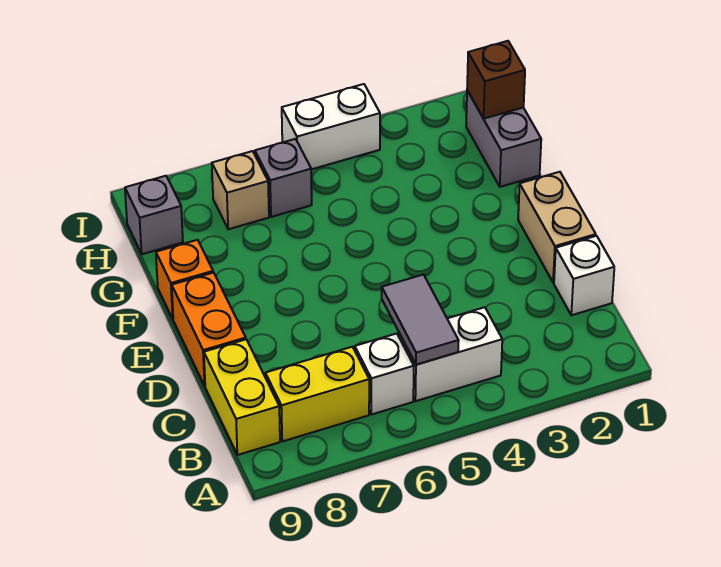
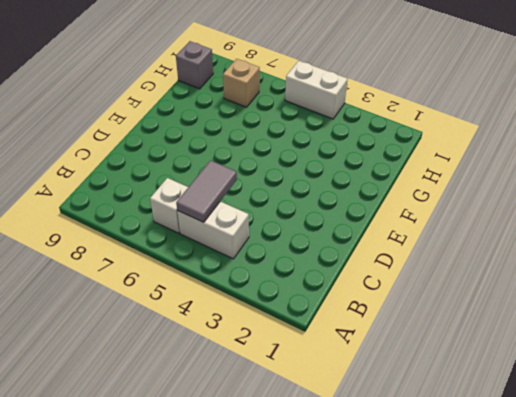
none -> yellow brick B7:B8 level 1
none -> yellow brick B9:C9 level 1
none -> white brick C1 level 1

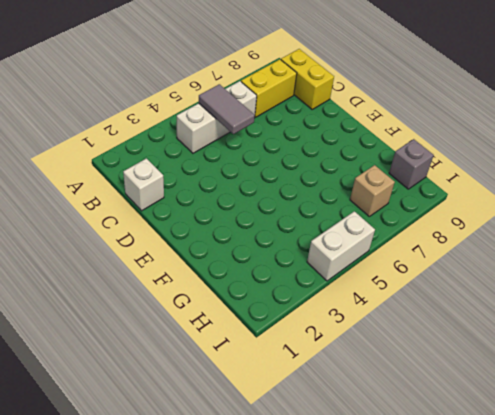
none -> tan brick D1:E1 level 1
none -> orange brick D9:E9 level 1
none -> orange brick F9 level 1

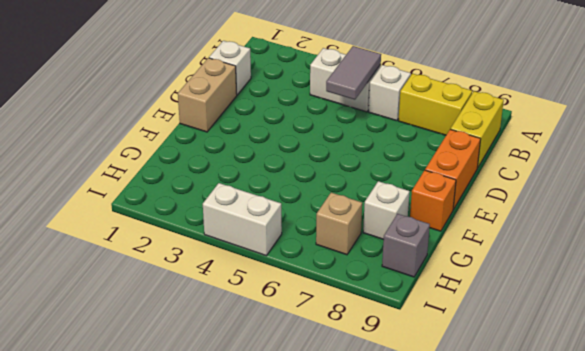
white brick G8 level 1 -> none
none -> grey brick G1:H1 level 1
none -> grey brick H6 level 1
none -> brown brick H1 level 2

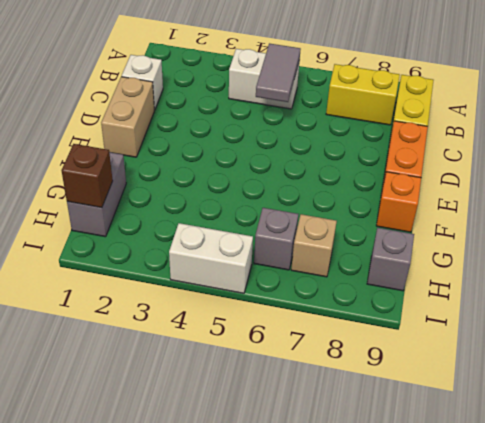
none -> white brick B6 level 1

